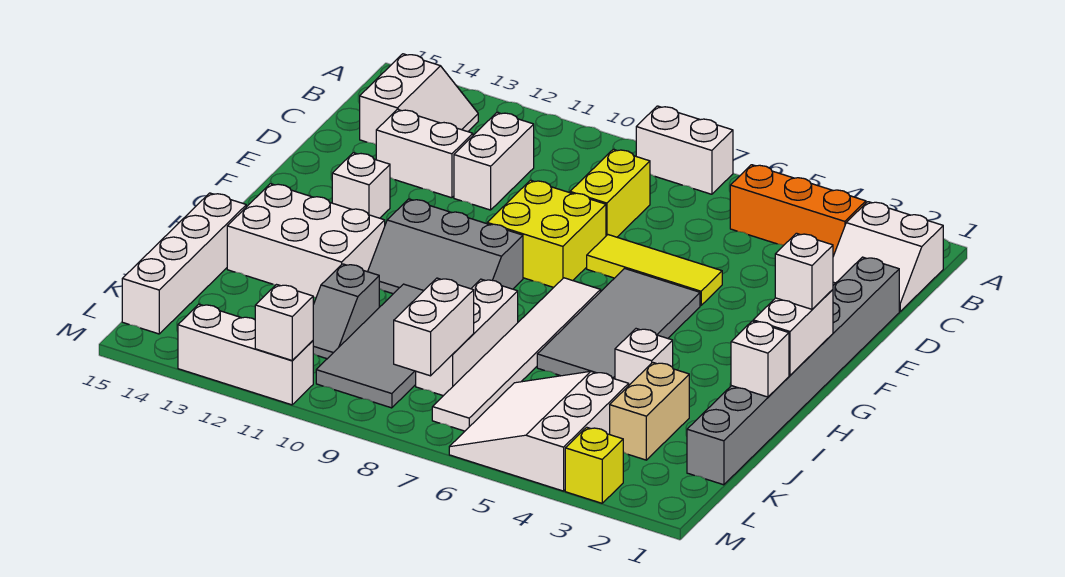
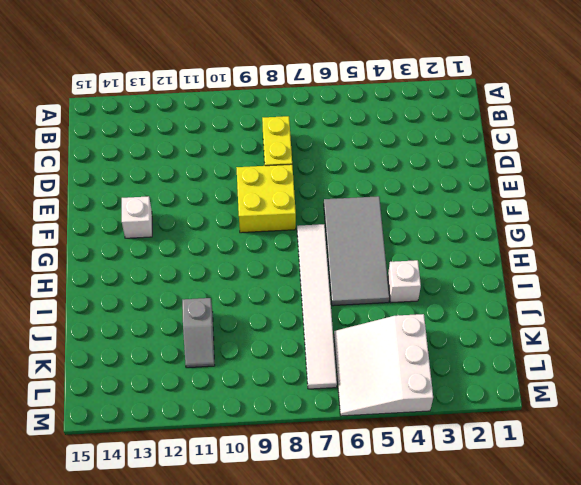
none -> white brick A7:A8 level 1
none -> white slope B1:C2 level 1 top B
none -> orange brick B3:B5 level 1

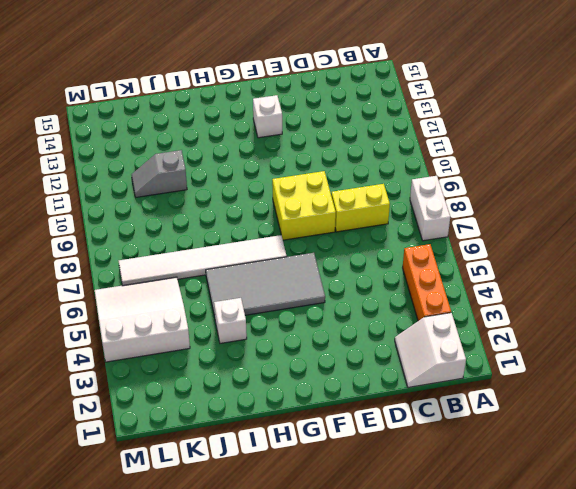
none -> white slope B13:C14 level 1 top 14
none -> white brick C11:D11 level 1
none -> grey brick D1:K1 level 1

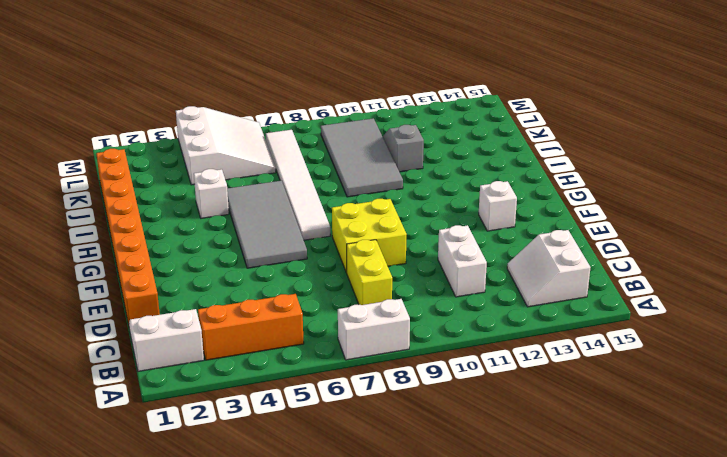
orange brick D1:K1 level 1 -> grey brick D1:K1 level 1
none -> white brick D12:D13 level 1
none -> yellow tile E5:E7 level 1
none -> grey slope G9:H11 level 1 top G

